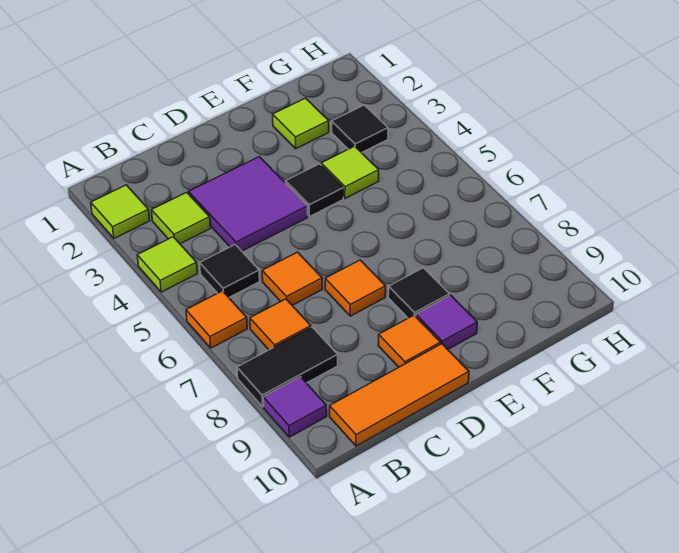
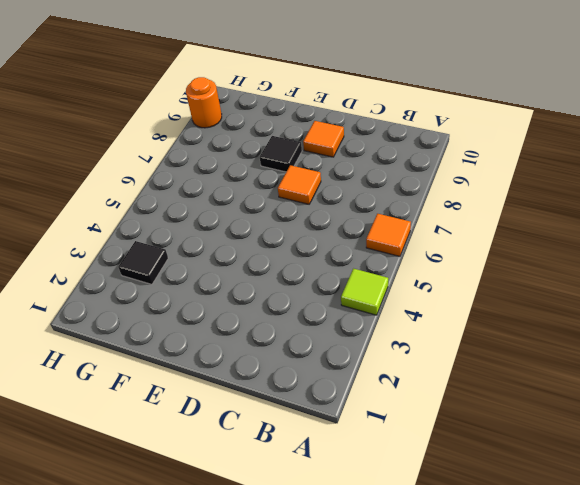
orange round brick H9 level 1 -> none
none -> lime tile A2 level 1
none -> black tile A8:B8 level 1
none -> purple tile A9 level 1

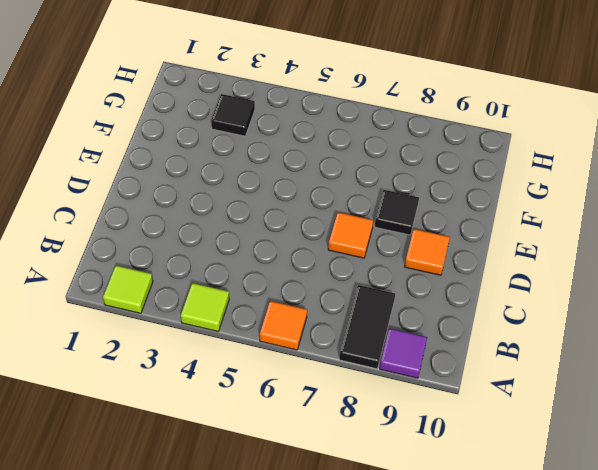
none -> lime tile B3 level 1
none -> black tile B5 level 1
none -> orange tile B7 level 1

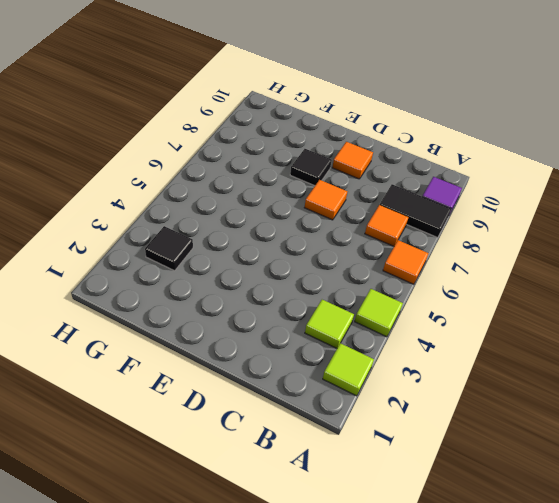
none -> black tile B5 level 1
none -> orange tile B10:D10 level 1
none -> purple tile C3:D4 level 1

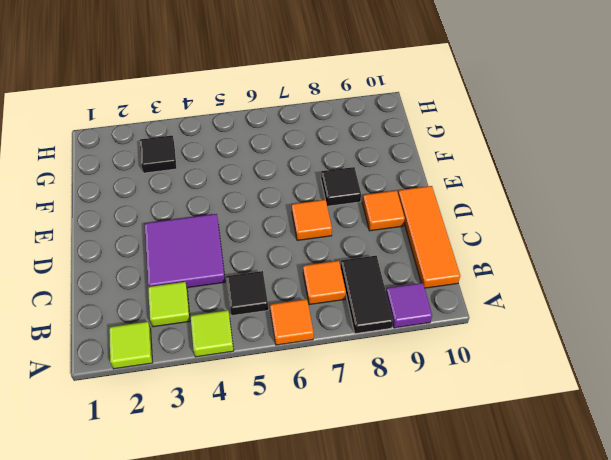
none -> orange tile C6 level 1
none -> black tile E4 level 1
none -> purple tile E9 level 1

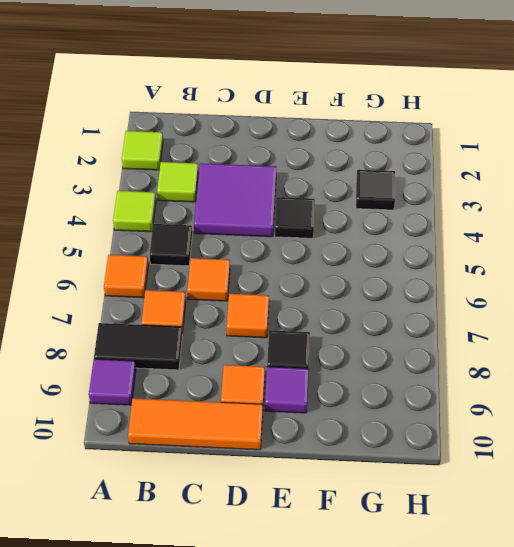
none -> lime tile F2 level 1
none -> lime tile F4 level 1

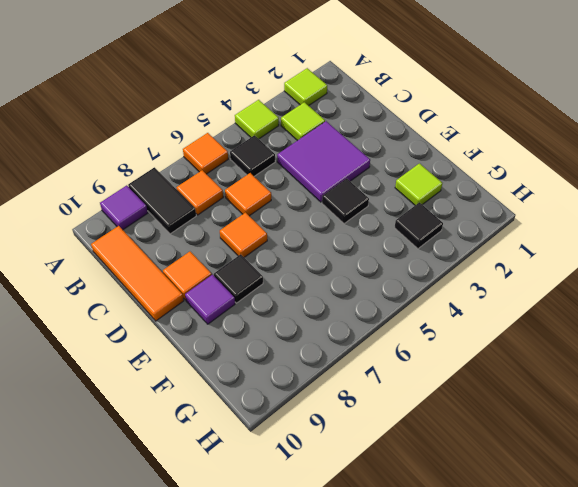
none -> lime tile F4 level 1

